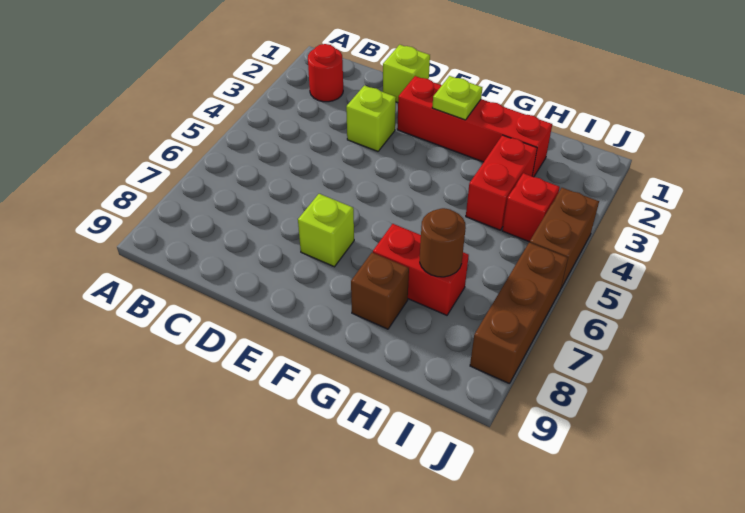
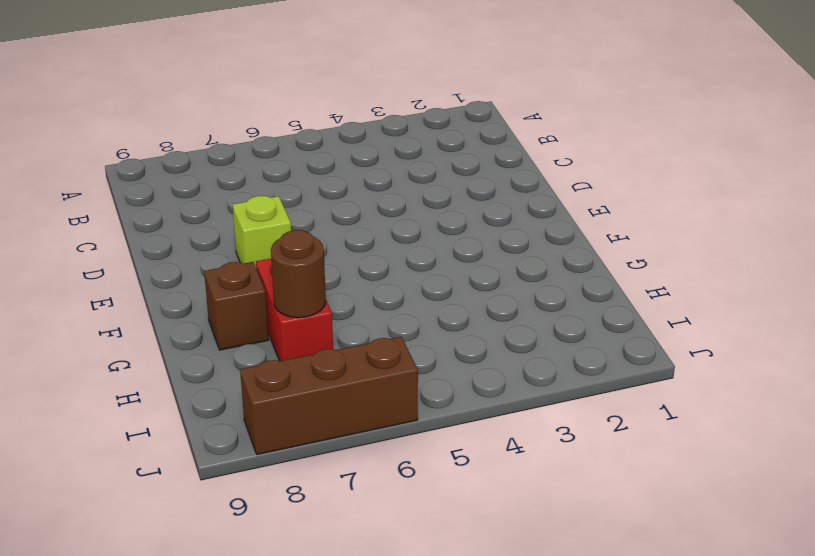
none -> red round brick B2 level 1
none -> lime brick D1 level 1
none -> lime brick D3 level 1

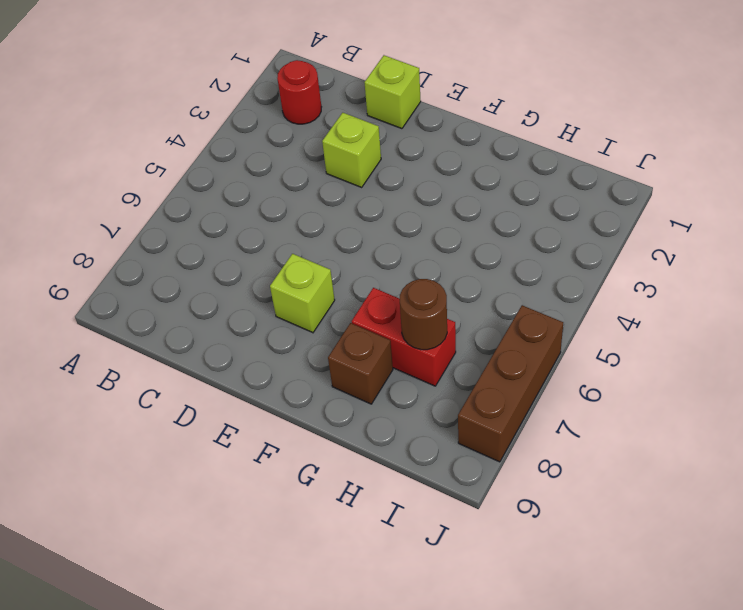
none -> red brick E2:H2 level 1
none -> red brick H3:H4 level 1
none -> red brick I4 level 1

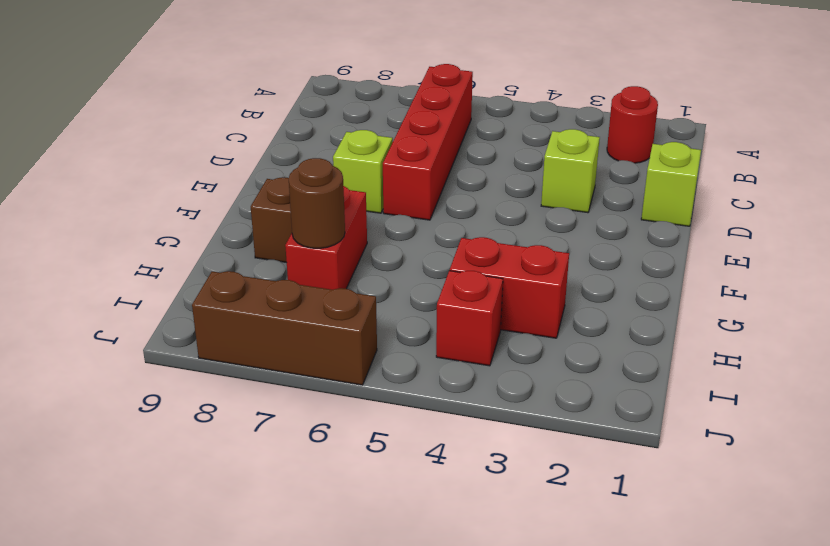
red brick B6:E6 level 1 -> red brick E2:H2 level 1
none -> brown brick J4:J5 level 1
none -> lime plate F2 level 2

